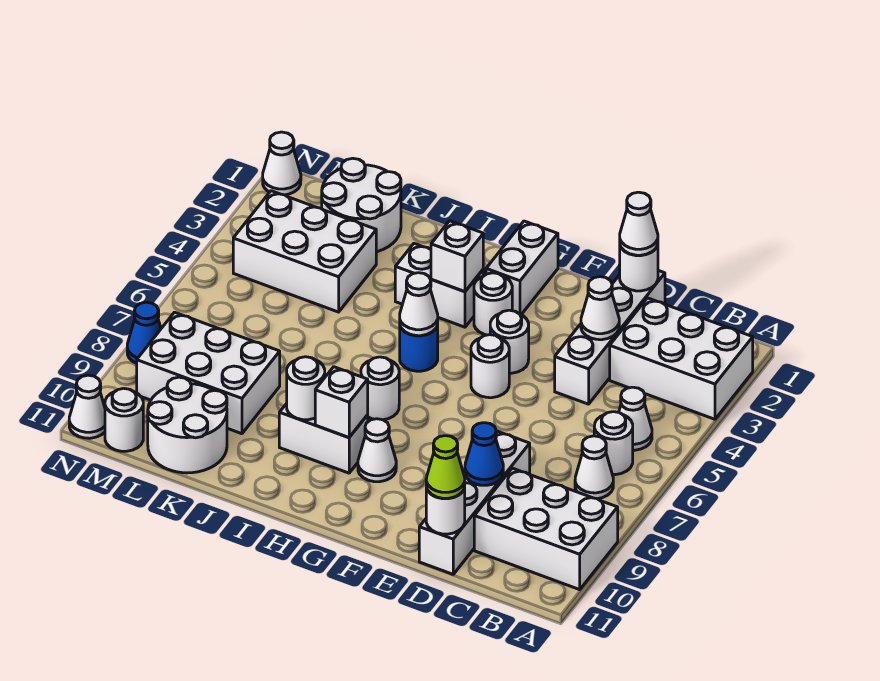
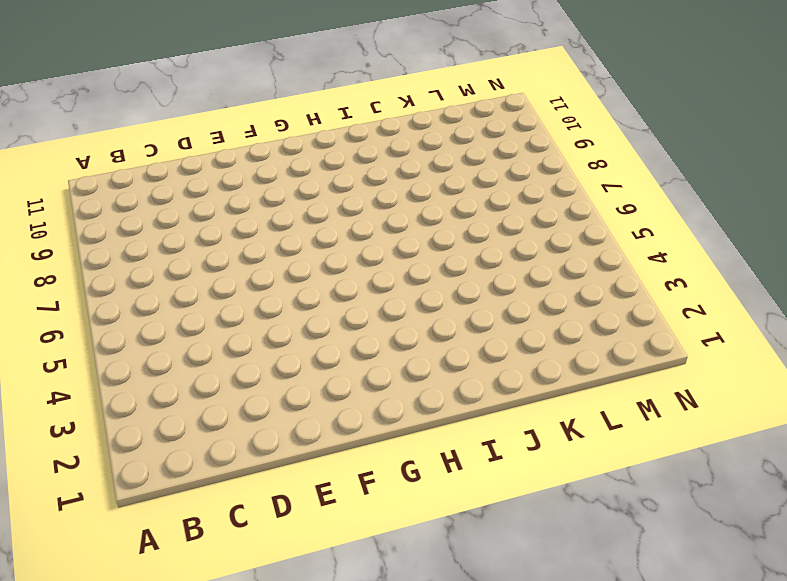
none -> white brick A2:C3 level 1
none -> white brick A9:C10 level 1
none -> white cone B5 level 1
none -> white round brick B6 level 1

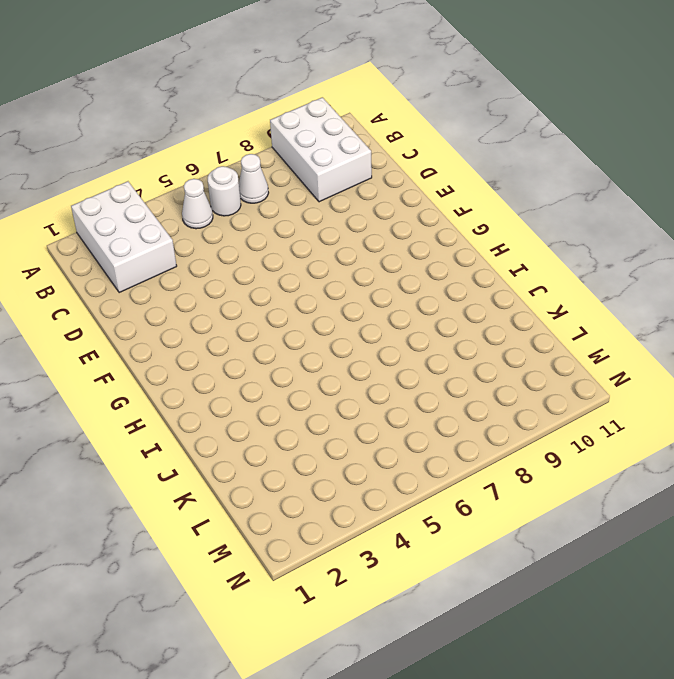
none -> white brick D1:D4 level 1
none -> white brick D8:D11 level 1
none -> white round brick F4 level 1
none -> white round brick F5 level 1

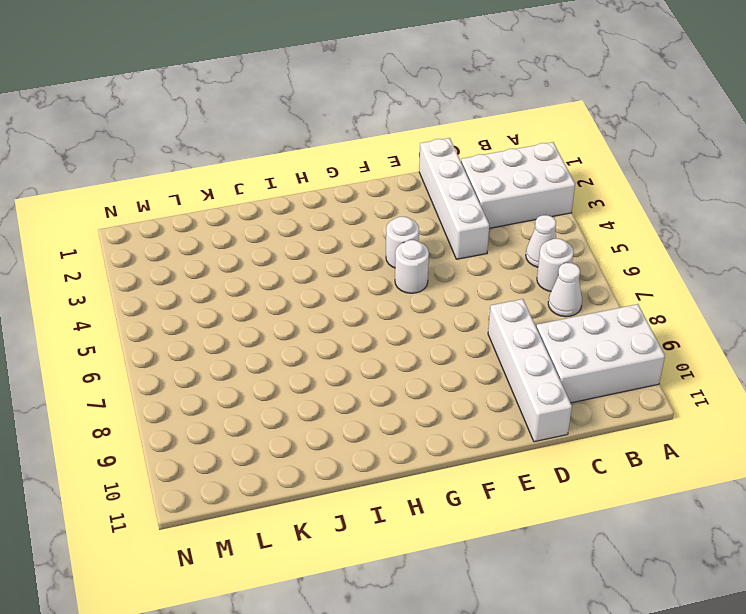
none -> white brick G1:G2 level 1
none -> white round brick G3 level 1
none -> white cone G9 level 1
none -> white brick H3:I3 level 1

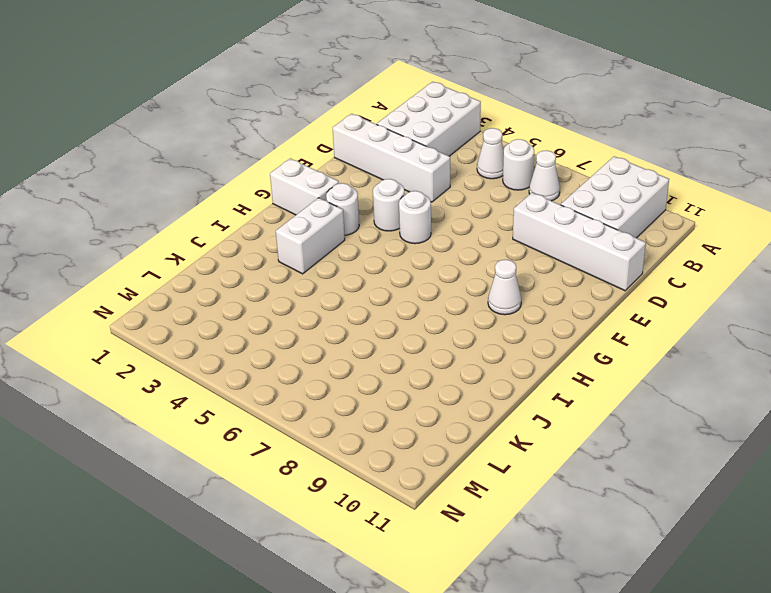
none -> blue round brick H5 level 1
none -> white round brick H7 level 1
none -> white brick H9:I9 level 1
none -> white round brick K1:L2 level 1

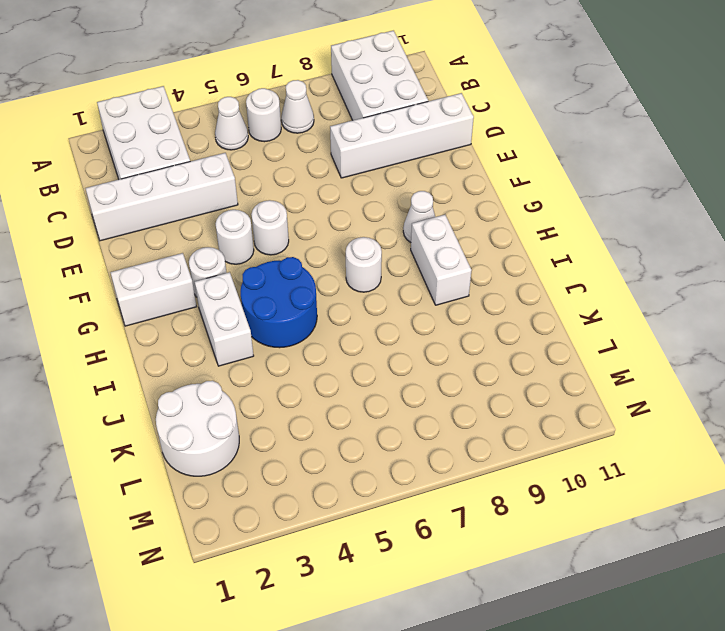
blue round brick H4:I5 level 1 -> blue round brick H5 level 1
none -> white brick K3:M4 level 1
none -> white brick K8:M9 level 1
none -> white round brick K10:L11 level 1
none -> white round brick M11 level 1

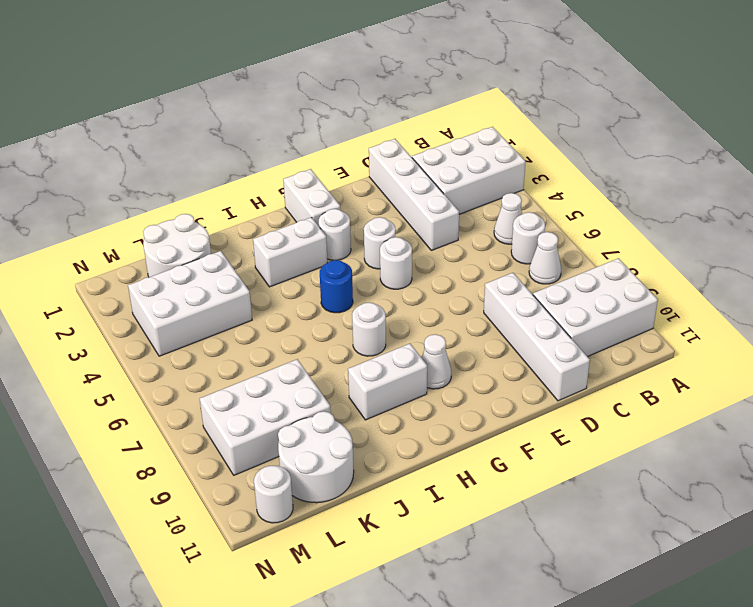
none -> white cone N1 level 1
none -> blue cone N8 level 1
none -> white cone N11 level 1
none -> white round brick D1 level 2

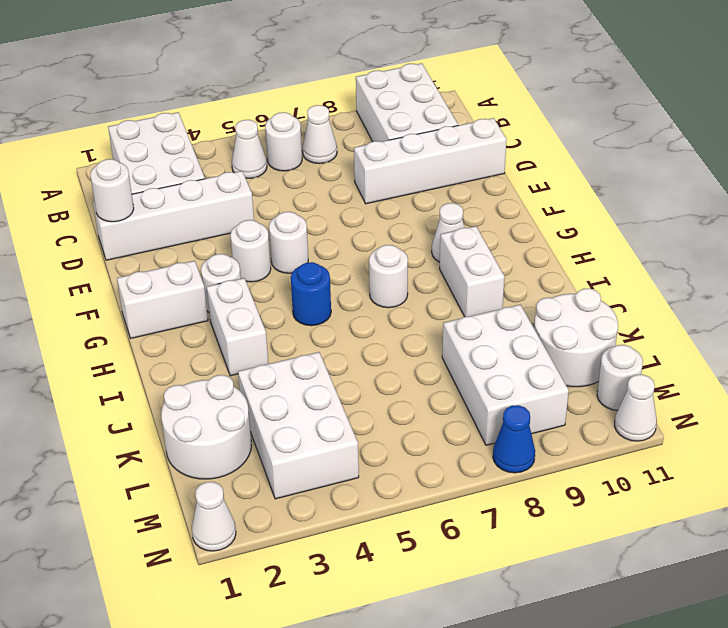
none -> white cone D3 level 2
none -> blue cone D9 level 2
none -> white round brick D11 level 2
none -> white brick H3 level 2

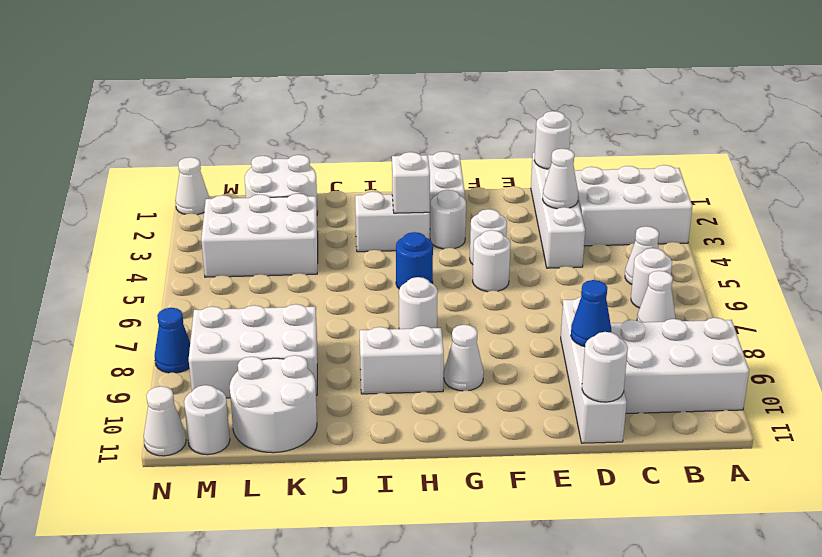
none -> white cone H5 level 2
none -> white brick H9 level 2
none -> white round brick I9 level 2
none -> white cone D1 level 3

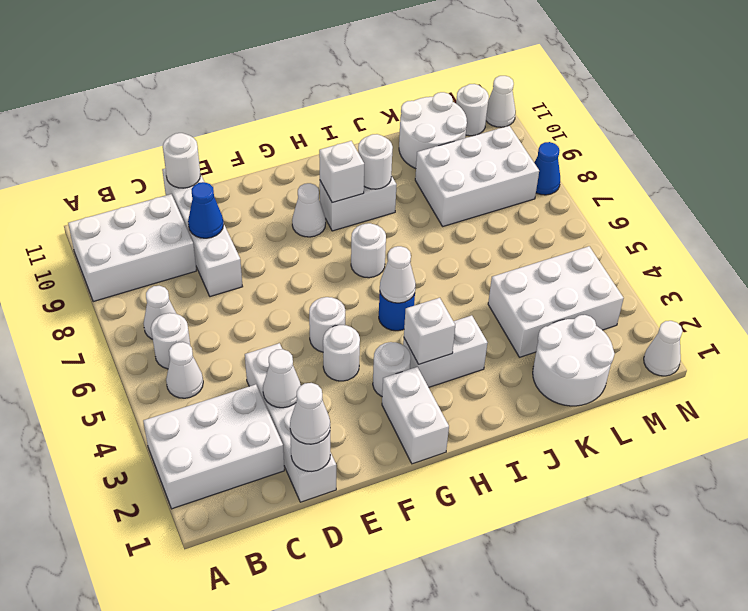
none -> lime cone D11 level 3

